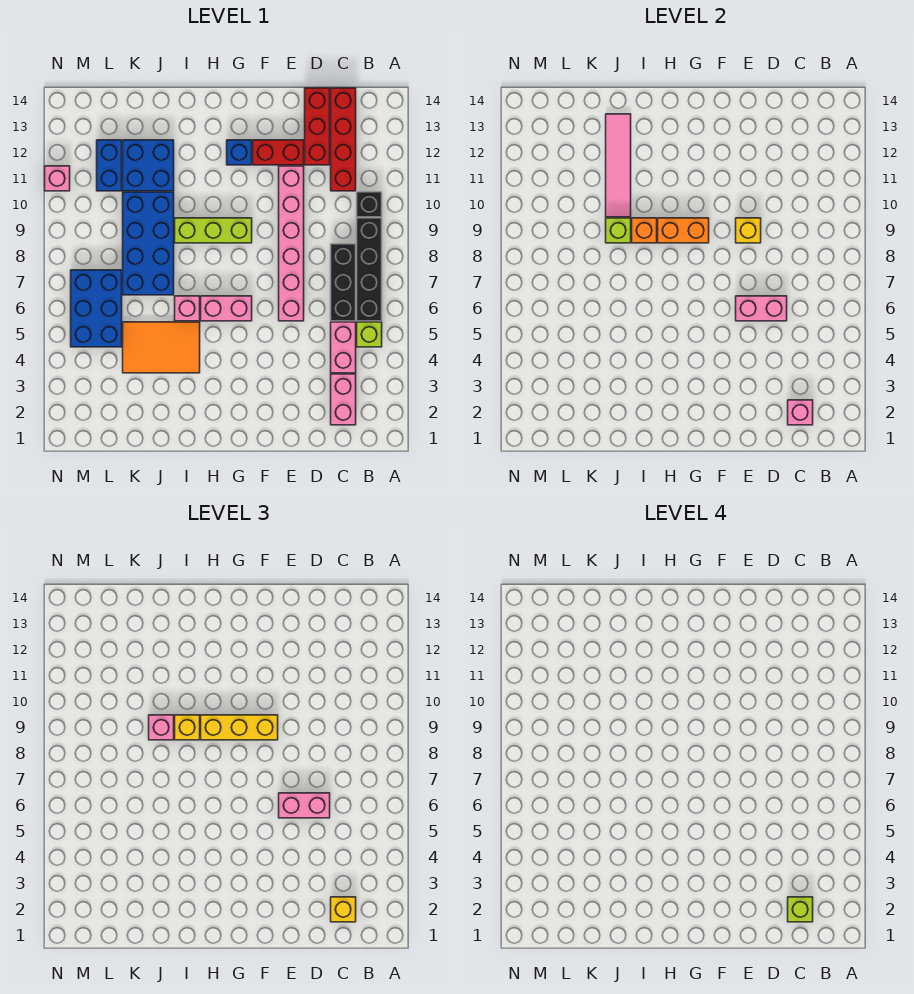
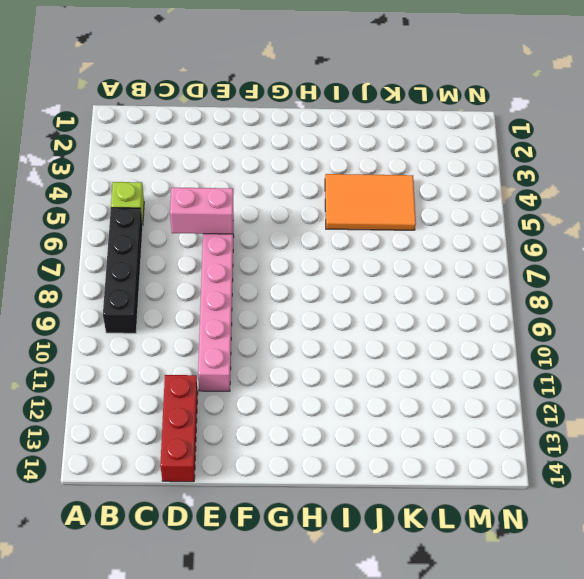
none -> black brick B10 level 1
none -> pink brick C2:C3 level 1
none -> pink brick C4:C5 level 1
none -> black brick C6:C8 level 1

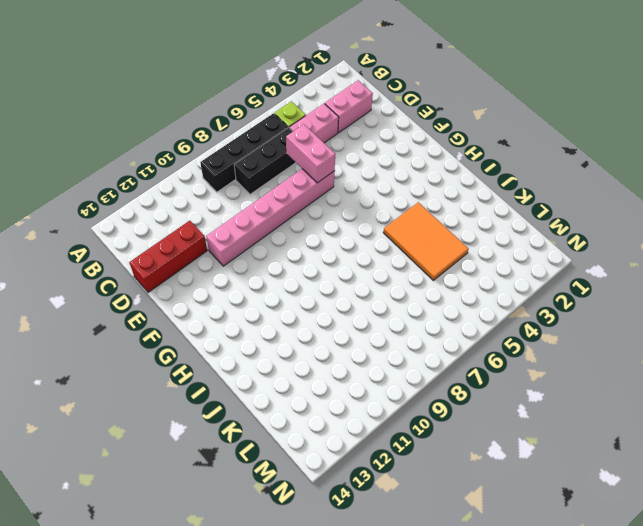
none -> black brick B10 level 1
none -> red brick C11:C14 level 1
none -> red brick E12:F12 level 1
none -> pink brick G6:H6 level 1

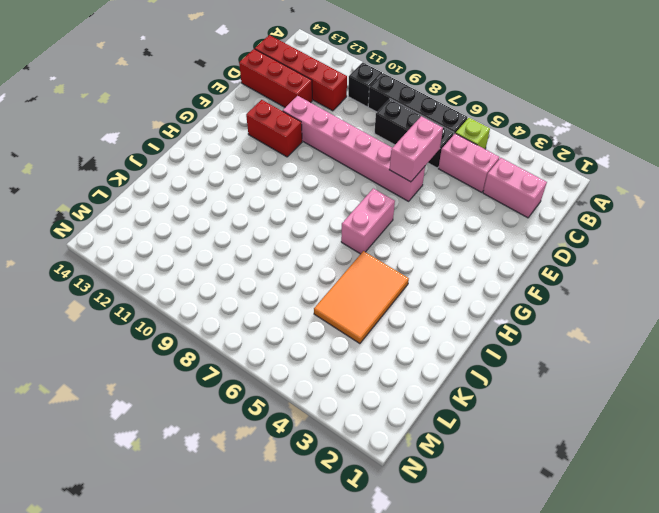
red brick F11:F12 level 1 -> red brick E12:F12 level 1
none -> lime brick G9:I9 level 1
none -> blue brick G12 level 1
none -> pink brick I6 level 1
none -> blue brick J7:K10 level 1

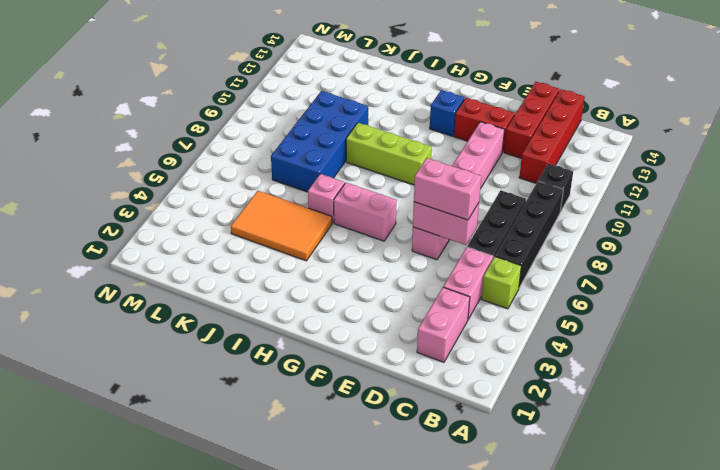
none -> blue brick J11:K12 level 1
none -> blue brick L5:M7 level 1
none -> blue brick L11:L12 level 1
none -> pink brick N11 level 1

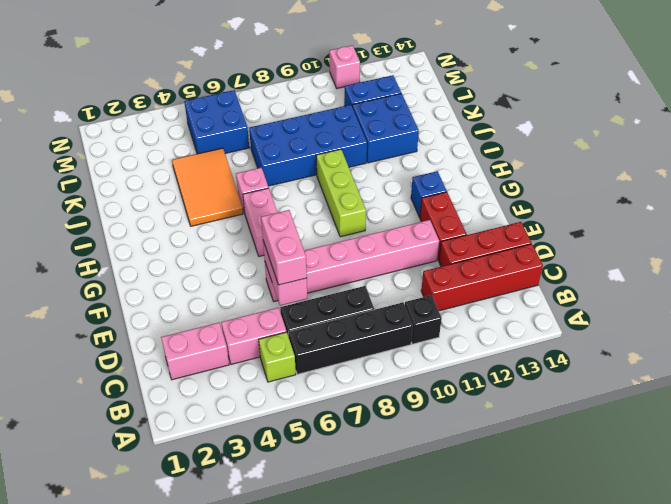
blue brick L5:M6 level 1 -> blue brick L5:M7 level 1
none -> pink brick C2 level 2
none -> yellow brick E9 level 2
none -> orange brick G9:H9 level 2
none -> orange brick I9 level 2

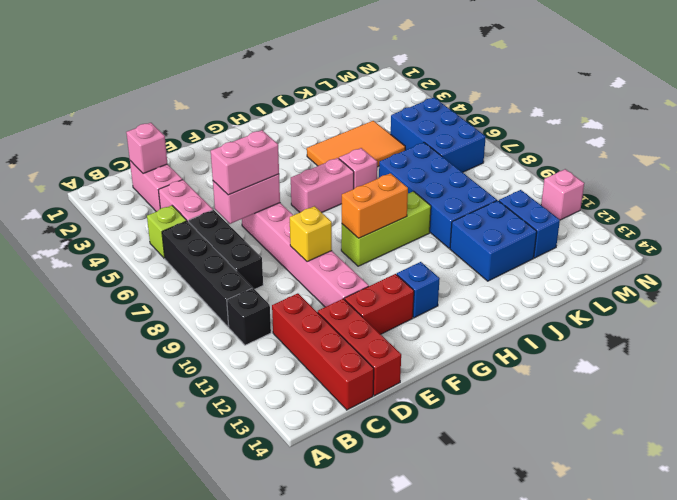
none -> orange brick I9 level 2
none -> lime brick J9 level 2
none -> pink tile J10:J13 level 2
none -> yellow brick C2 level 3

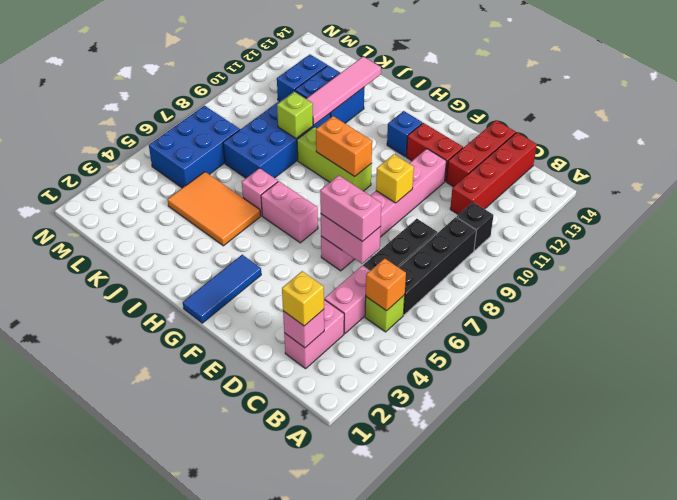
orange brick B5 level 2 -> orange brick I9 level 2
blue tile G1:G3 level 1 -> none
none -> pink brick N11 level 1
none -> yellow brick F9:H9 level 3
none -> yellow brick I9 level 3
none -> pink brick J9 level 3

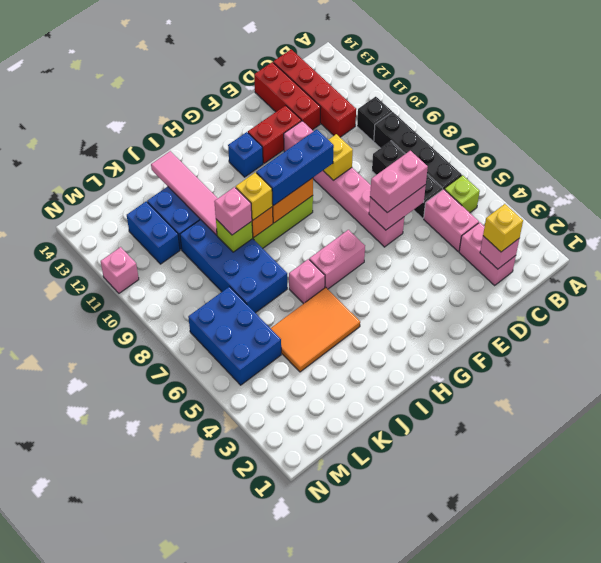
blue brick F9:H9 level 3 -> yellow brick F9:H9 level 3
none -> lime brick C2 level 4

